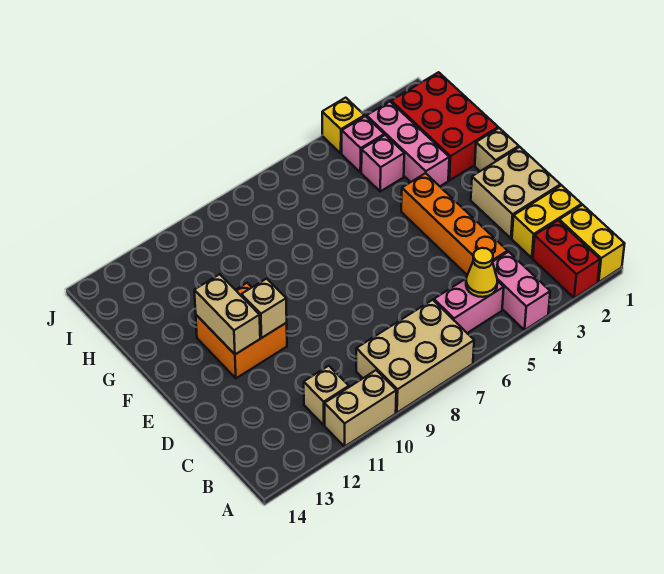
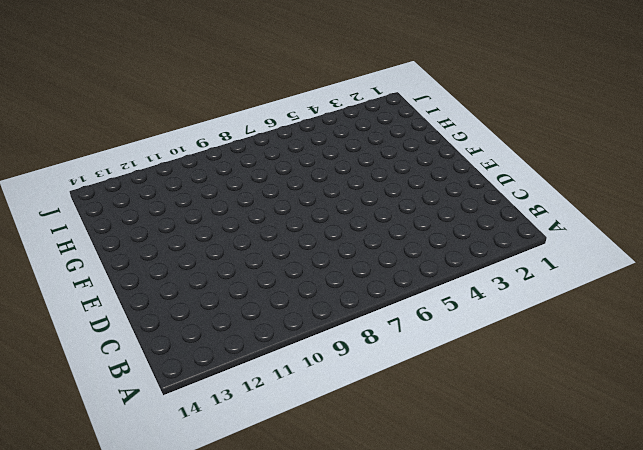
none -> yellow brick A1:B1 level 1
none -> red brick A2:B2 level 1
none -> pink brick A4:B4 level 1

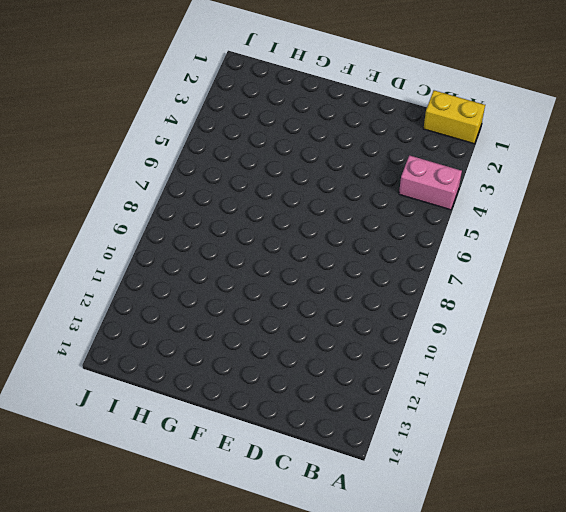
none -> red brick A2:B2 level 1
none -> tan brick A7:B9 level 1
none -> tan brick A10:A11 level 1

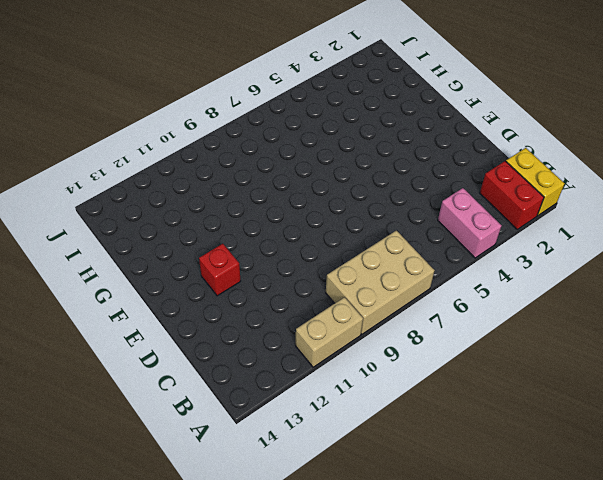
red brick E12 level 1 -> orange brick E11:F12 level 1
none -> pink brick B5:B6 level 1
none -> tan brick B11 level 1
none -> yellow brick C1:C2 level 1

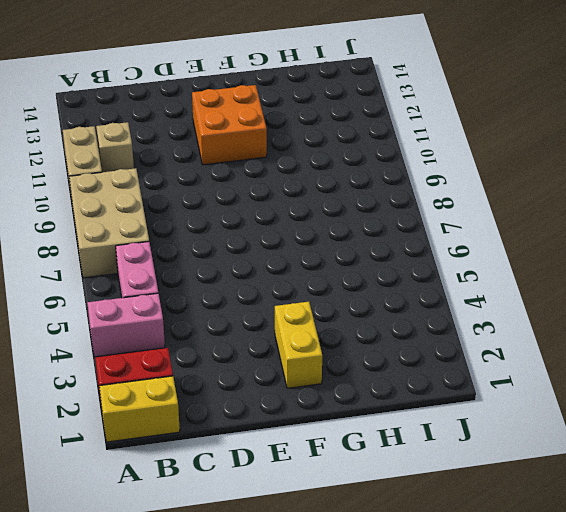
yellow brick F2:F3 level 1 -> yellow brick C1:C2 level 1
none -> orange brick C4:F4 level 1
none -> tan brick D1:E2 level 1
none -> tan brick F1 level 1

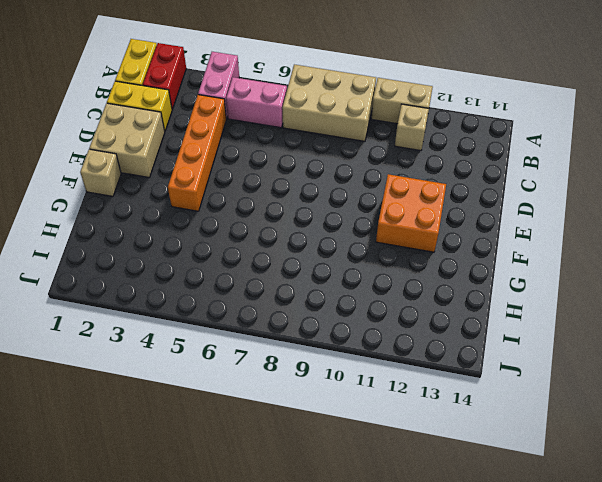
none -> red brick G1:I2 level 1
none -> pink brick G3:I3 level 1
none -> pink brick H4 level 1

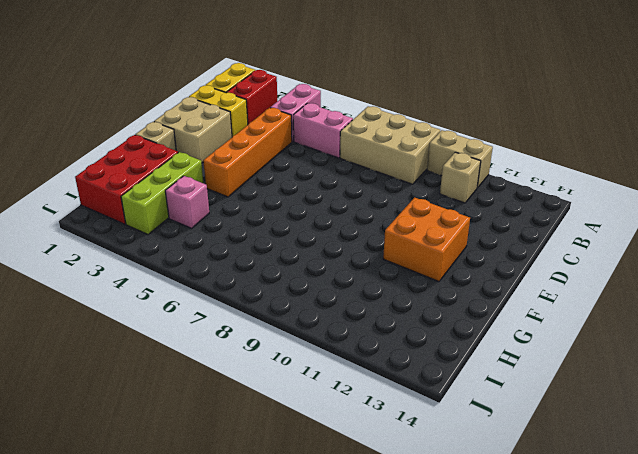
lime brick G3:I3 level 1 -> pink brick G3:I3 level 1
none -> pink brick I4 level 1
none -> yellow brick J4 level 1
none -> yellow cone B5 level 2

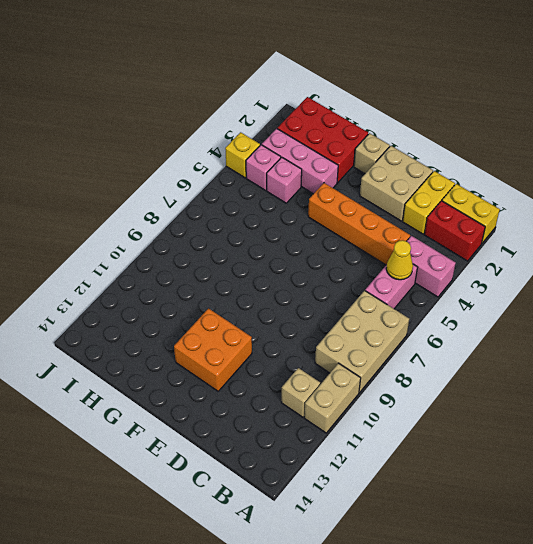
none -> tan brick E11 level 2
none -> tan brick E12:F12 level 2

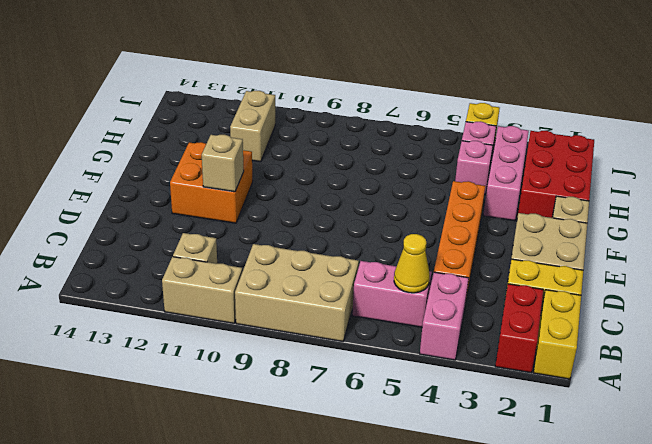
tan brick H11:I11 level 1 -> tan brick E12:F12 level 2

